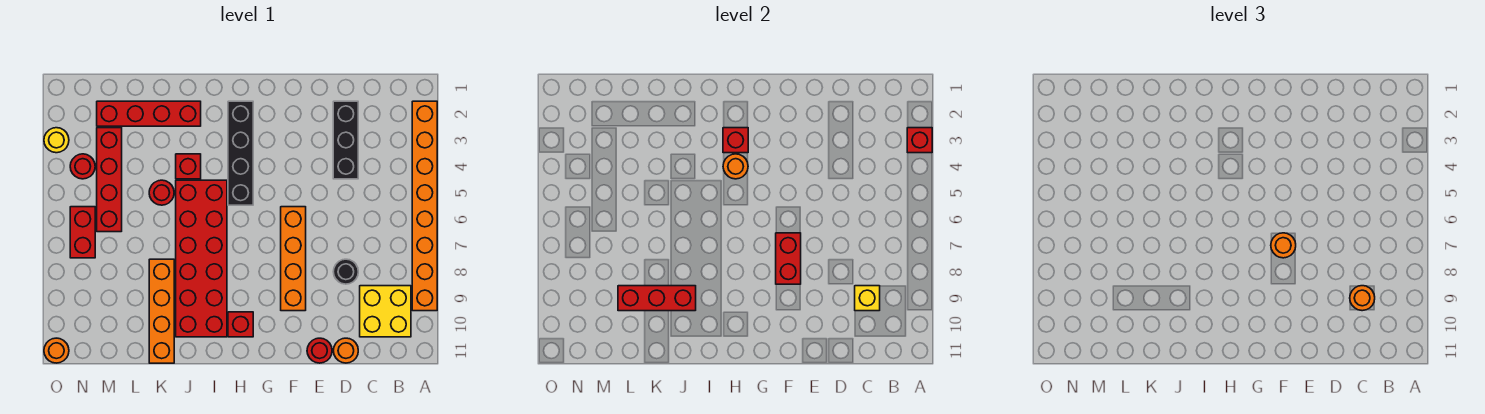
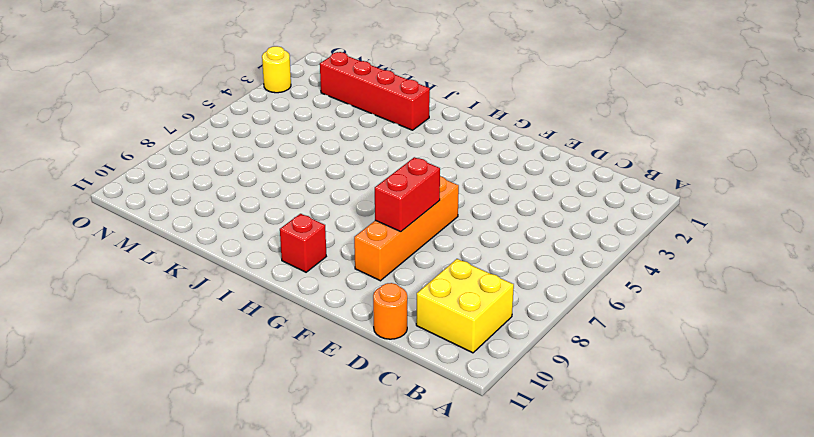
none -> orange brick A2:A9 level 1
none -> black brick D2:D4 level 1
none -> black round brick D8 level 1

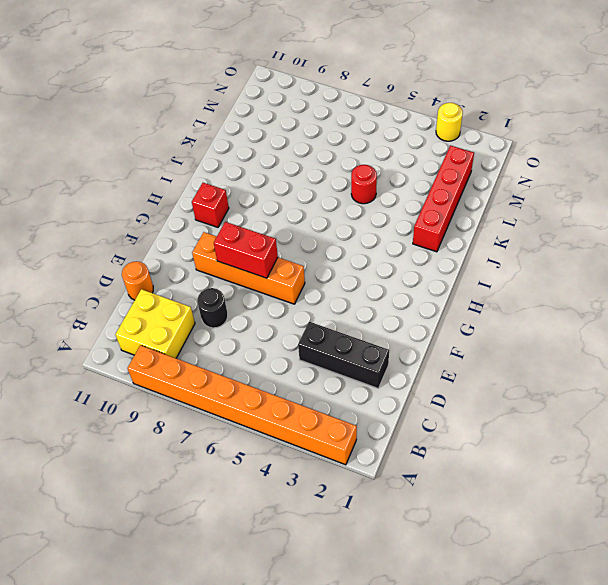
none -> red round brick E11 level 1
none -> black brick H2:H5 level 1
none -> red brick I5:J10 level 1

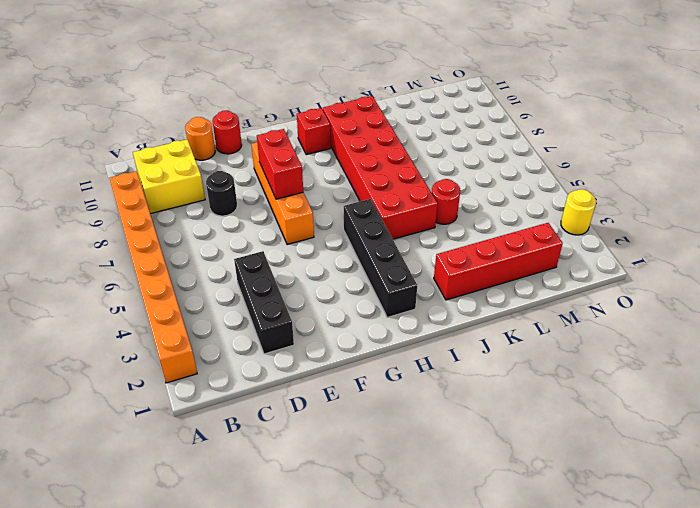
none -> red brick J4 level 1
none -> orange brick K8:K11 level 1
none -> red brick M3:M6 level 1

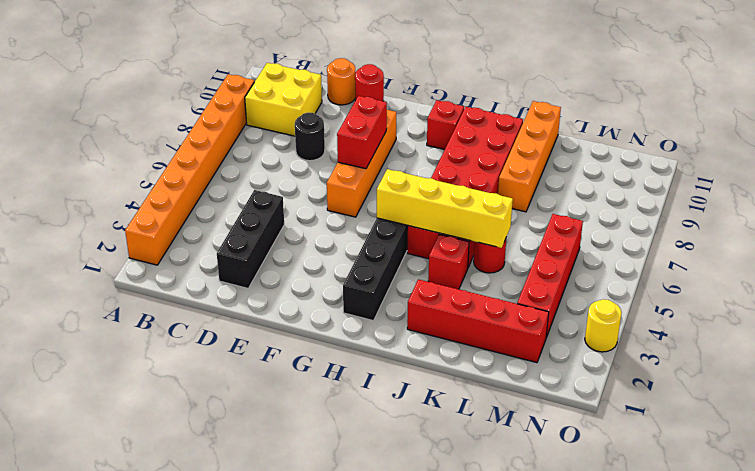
yellow brick H5:K5 level 2 -> none
none -> red round brick N4 level 1
none -> red brick N6:N7 level 1
none -> orange round brick O11 level 1

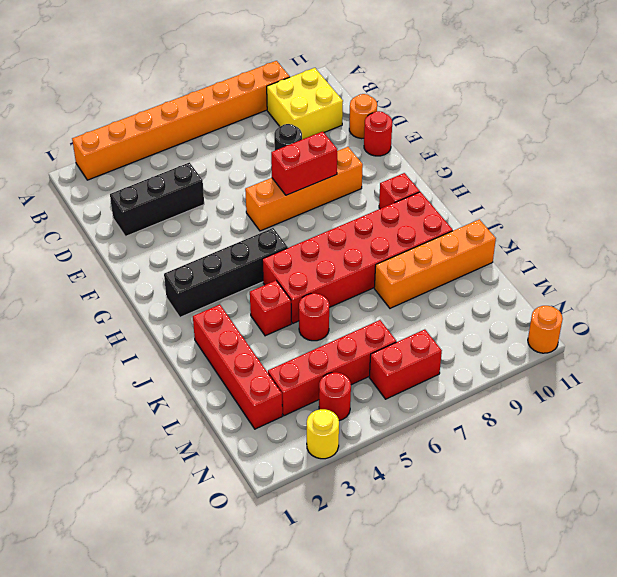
none -> red brick A3 level 2
none -> yellow brick C9 level 2
none -> red brick H3 level 2

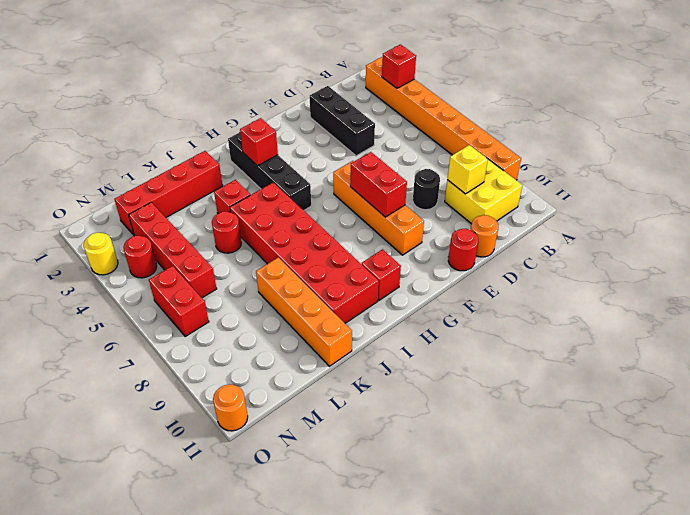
none -> orange round brick H4 level 2
none -> red brick J9:L9 level 2
none -> orange round brick C9 level 3

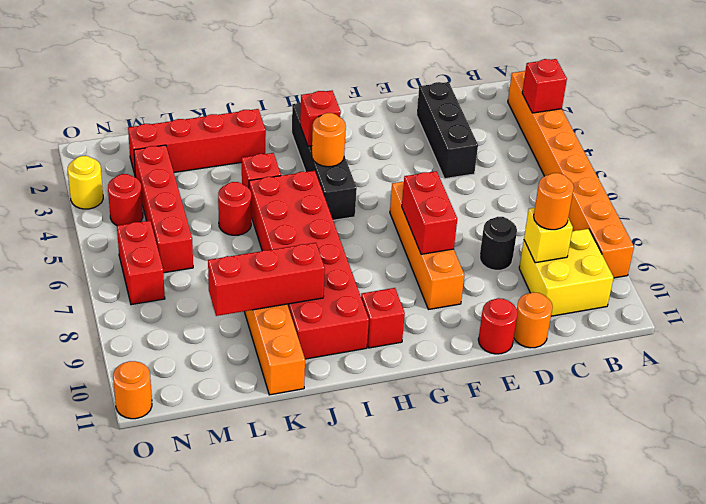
none -> orange round brick F7 level 3

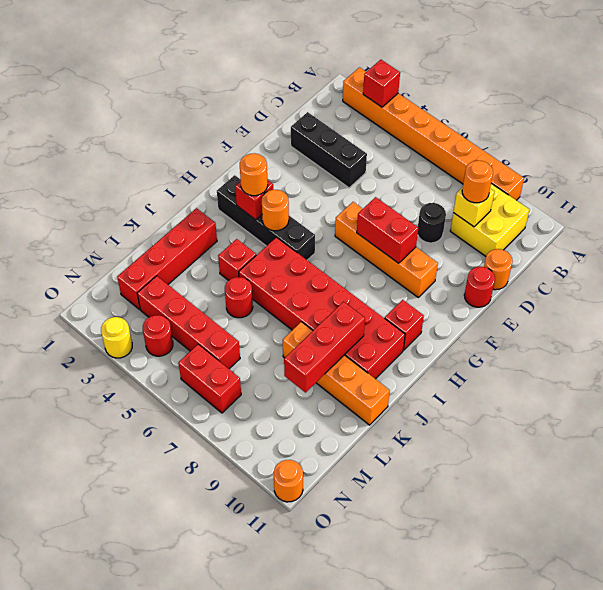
orange round brick H3 level 3 -> orange round brick F7 level 3

